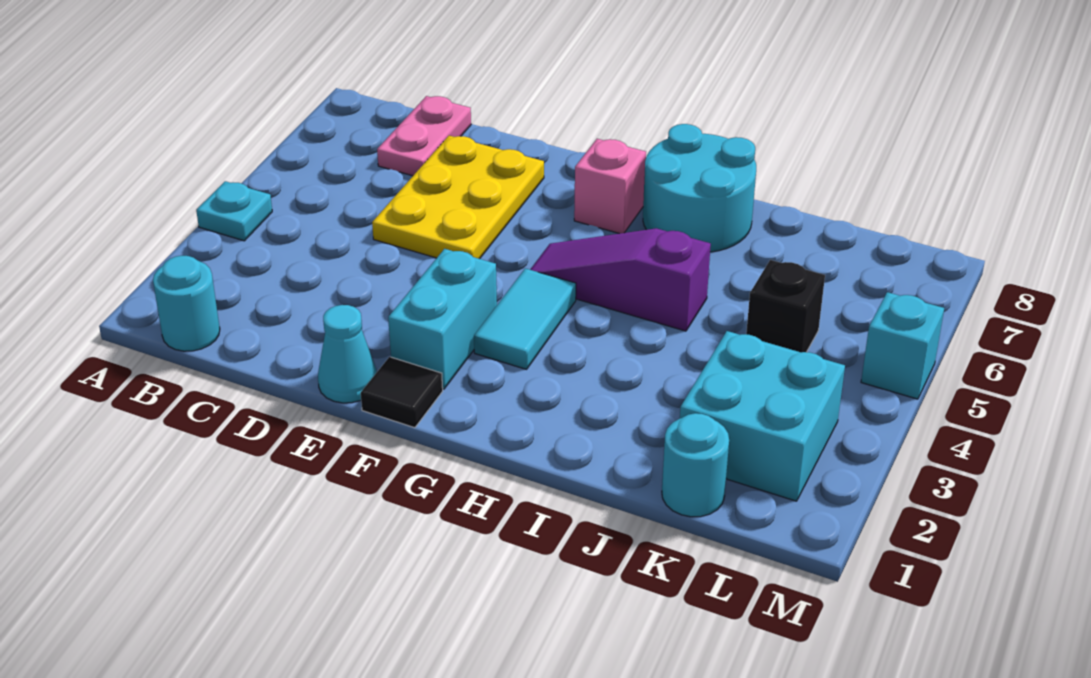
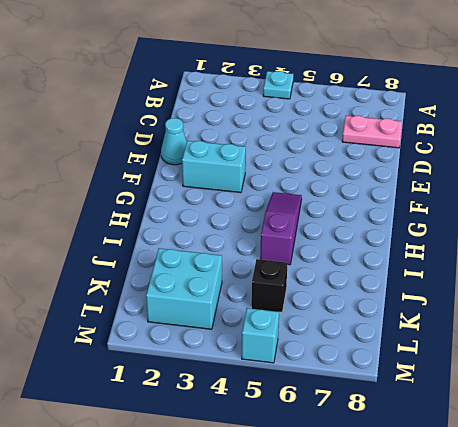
none -> cyan round brick B1 level 1
none -> yellow plate D5:E7 level 1
none -> black tile F1 level 1

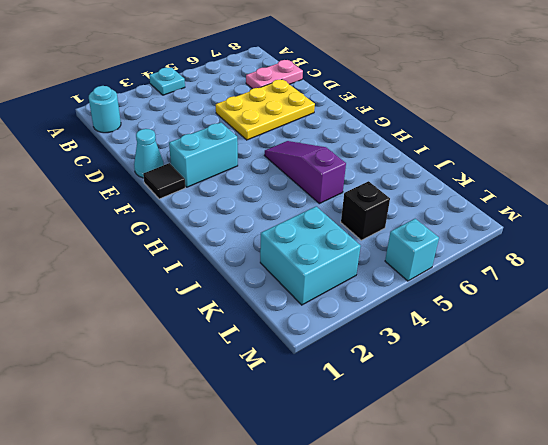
none -> cyan tile G3:G4 level 1
none -> pink brick G7 level 1
none -> cyan round brick H7:I8 level 1

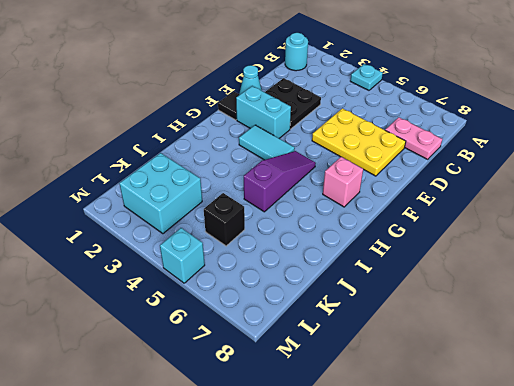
black plate D2:E3 level 1 -> none
none -> cyan round brick H7:I8 level 1
none -> cyan round brick K1 level 1

